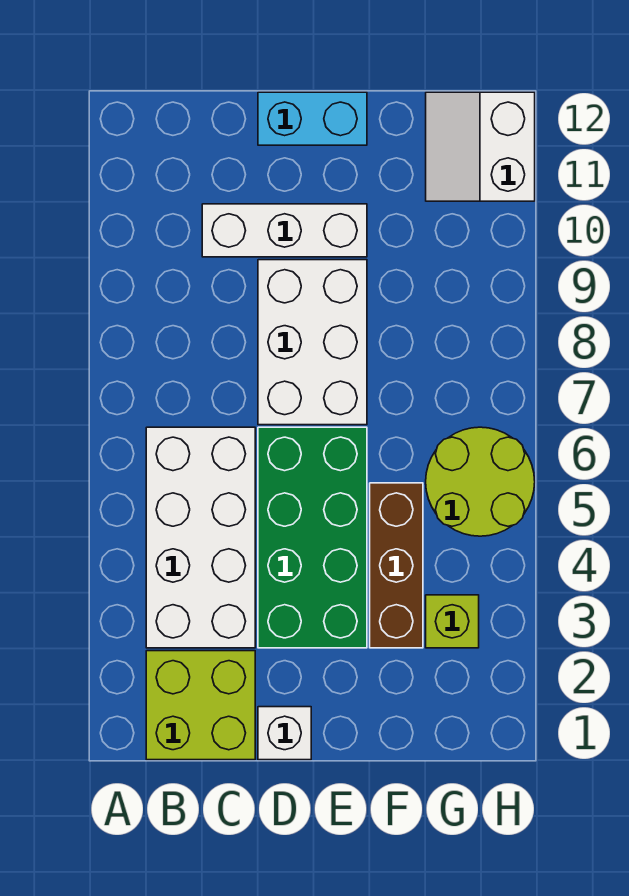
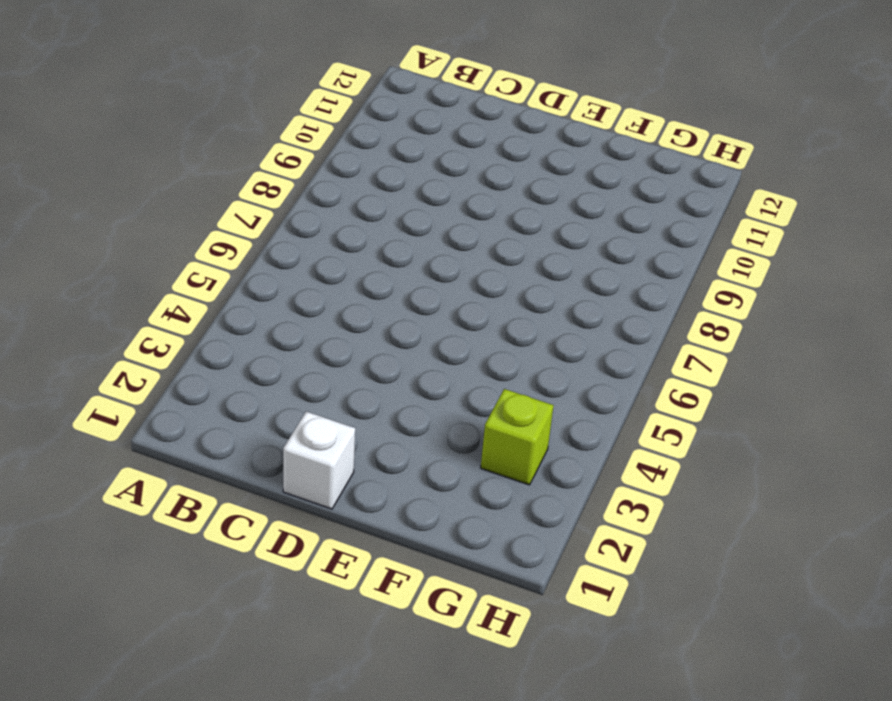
none -> lime brick B1:C2 level 1
none -> white brick B3:C6 level 1

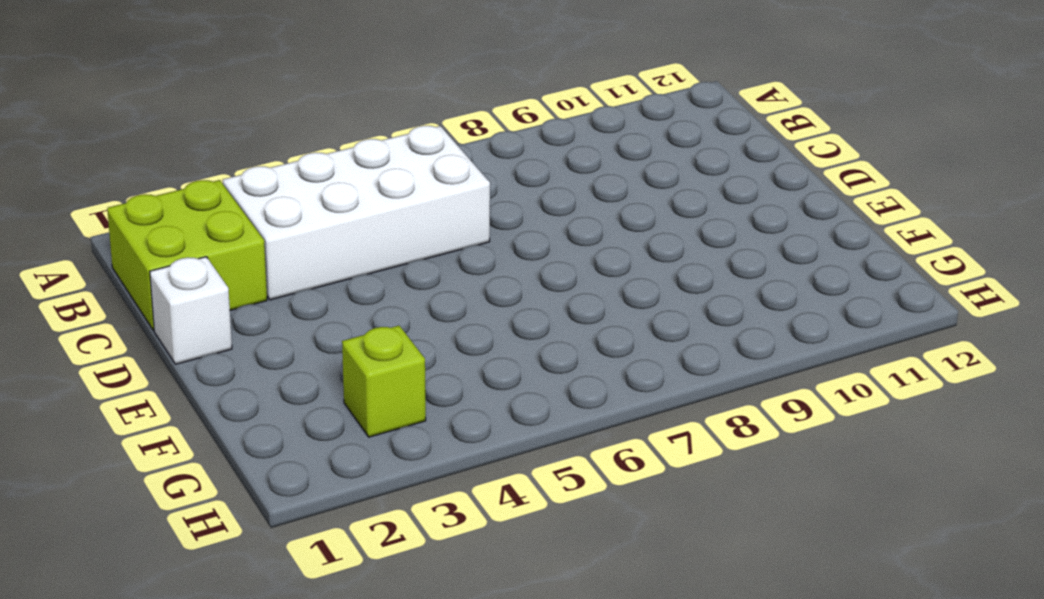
none -> white brick C10:E10 level 1
none -> green brick D3:E6 level 1

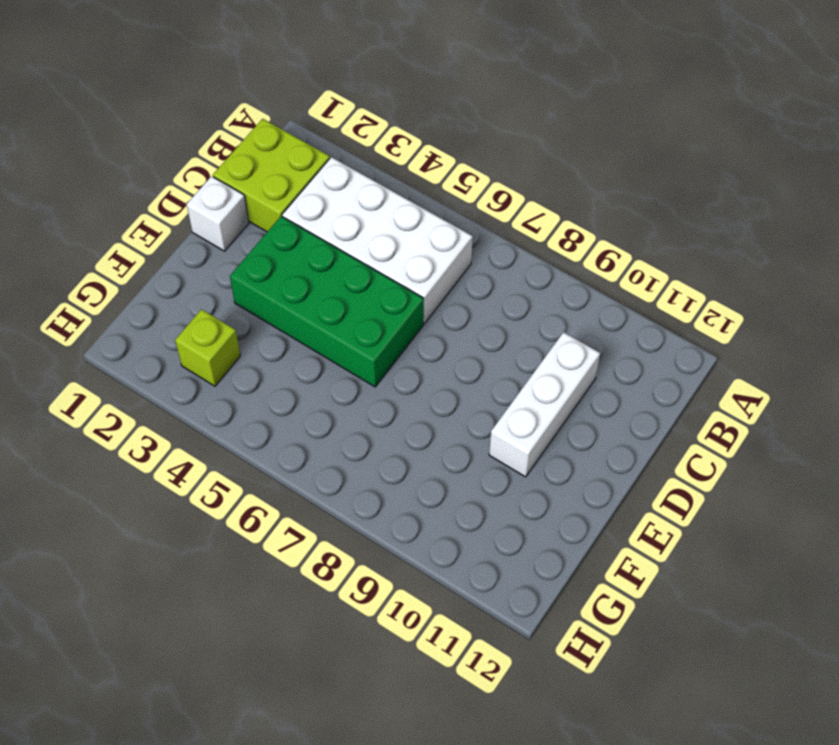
none -> white brick D7:E9 level 1
none -> cyan brick D12:E12 level 1

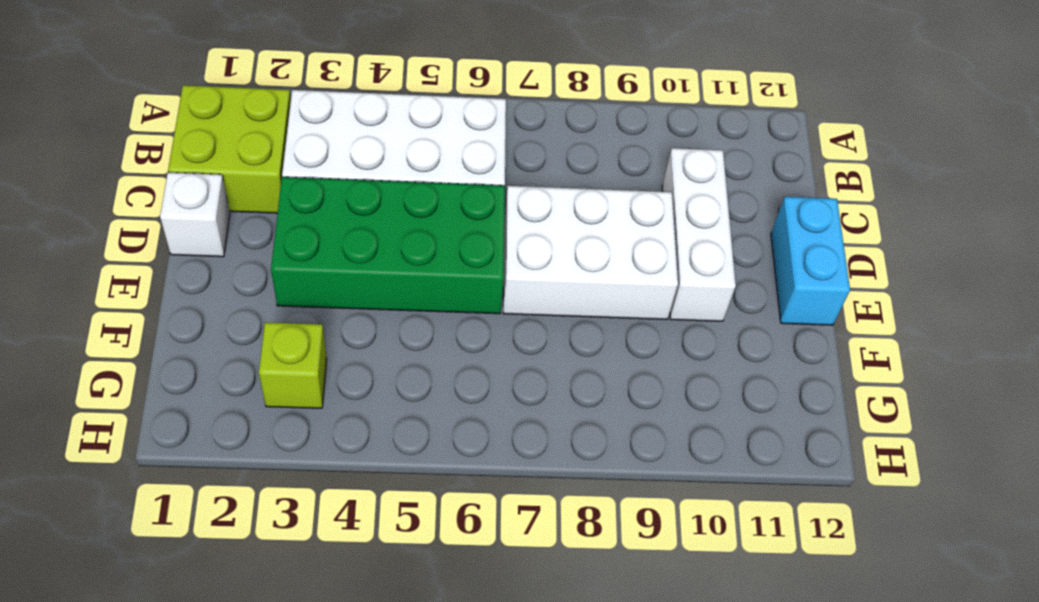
none -> brown brick F3:F5 level 1
none -> lime round brick G5:H6 level 1

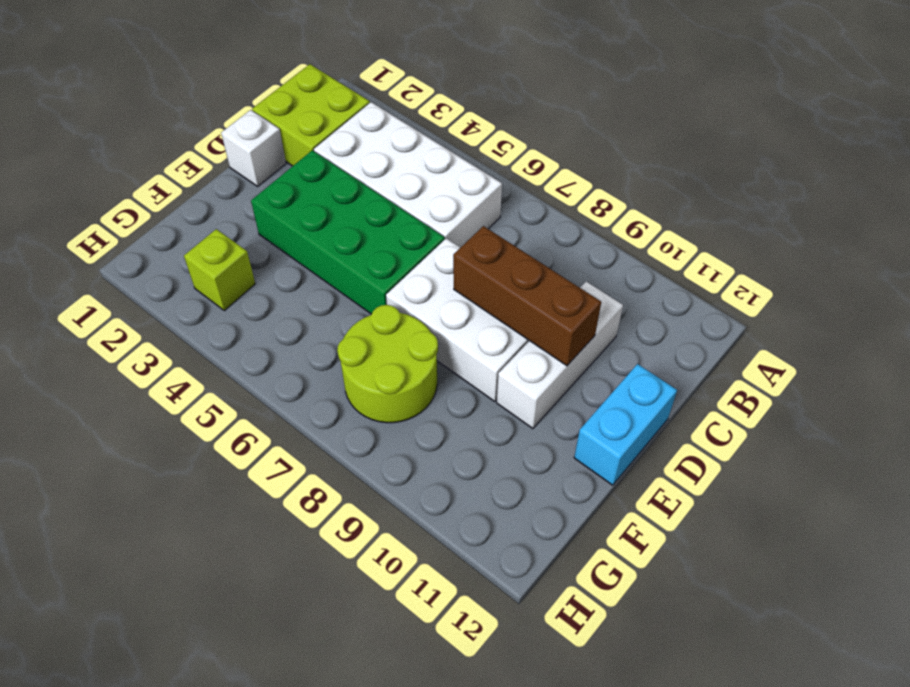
brown brick D8:D10 level 2 -> brown brick F3:F5 level 1
lime round brick F7:G8 level 1 -> lime round brick G5:H6 level 1
none -> white slope G11:H12 level 1 top H

